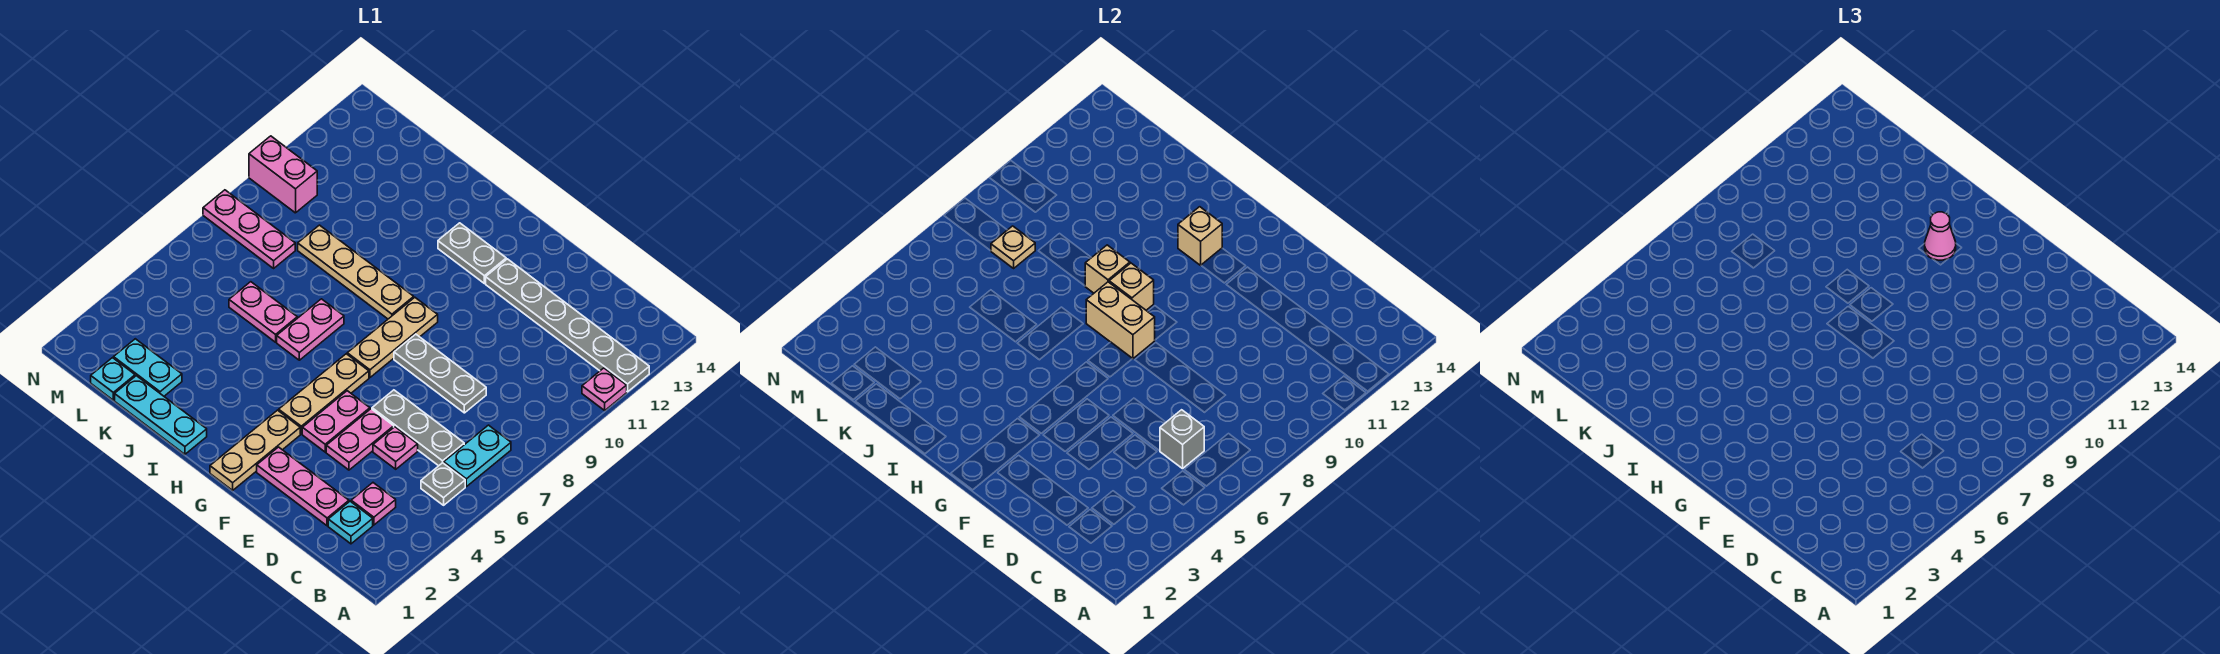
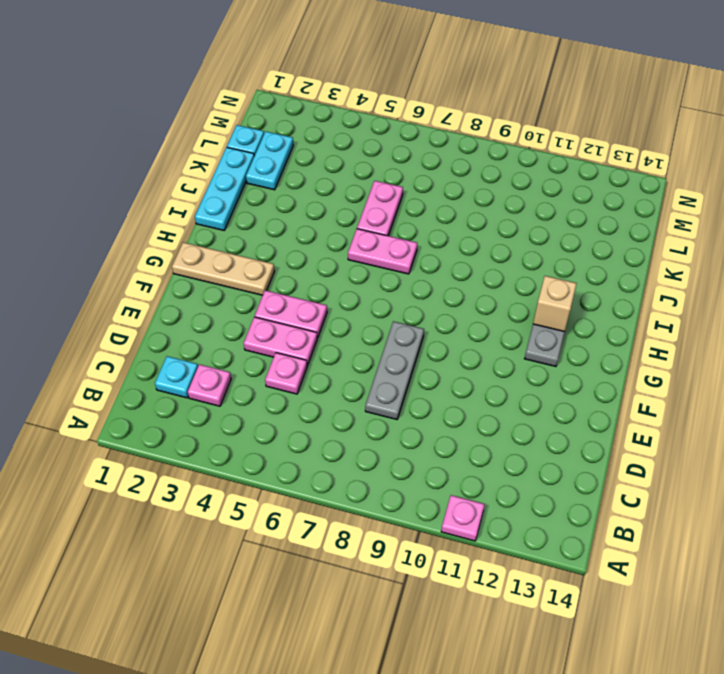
none -> grey plate A12:F12 level 1
none -> grey plate B5 level 1
none -> cyan plate B6:B7 level 1
none -> grey plate C6:E6 level 1

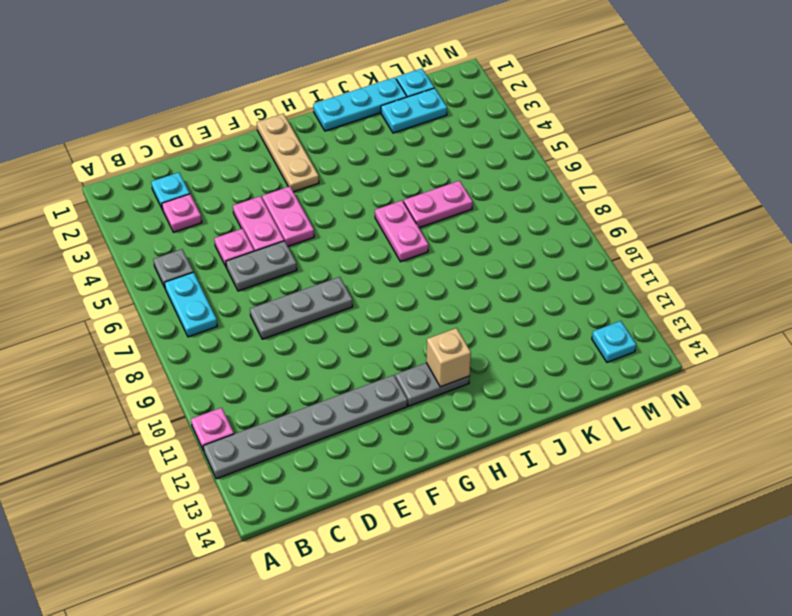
grey plate D6:E6 level 1 -> grey plate C6:E6 level 1
cyan plate M13 level 1 -> none
none -> pink plate D2:F2 level 1
none -> tan plate G4:G6 level 1
none -> tan plate G7:G9 level 1
none -> tan plate H9:K9 level 1

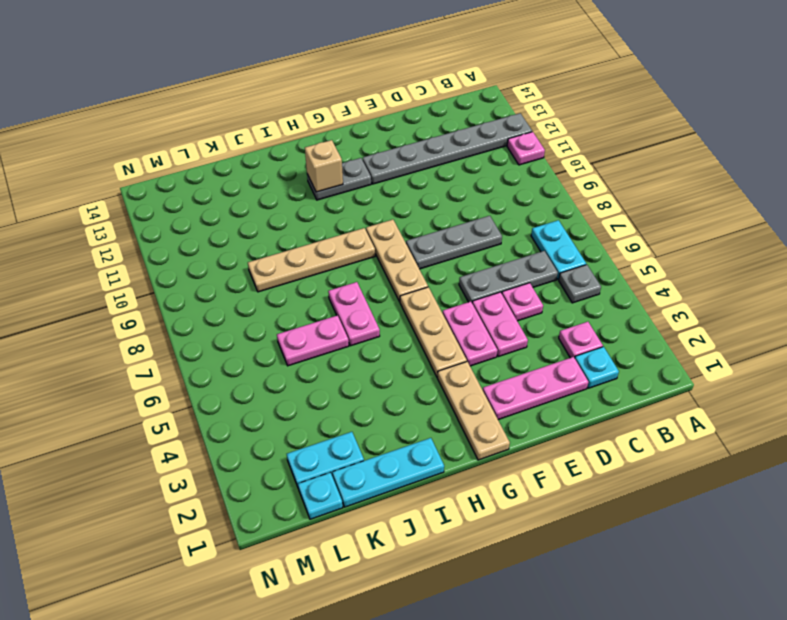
none -> pink plate L8:N8 level 1
none -> pink brick M10:N10 level 1
none -> grey brick C6 level 2
none -> tan brick G8:H8 level 2

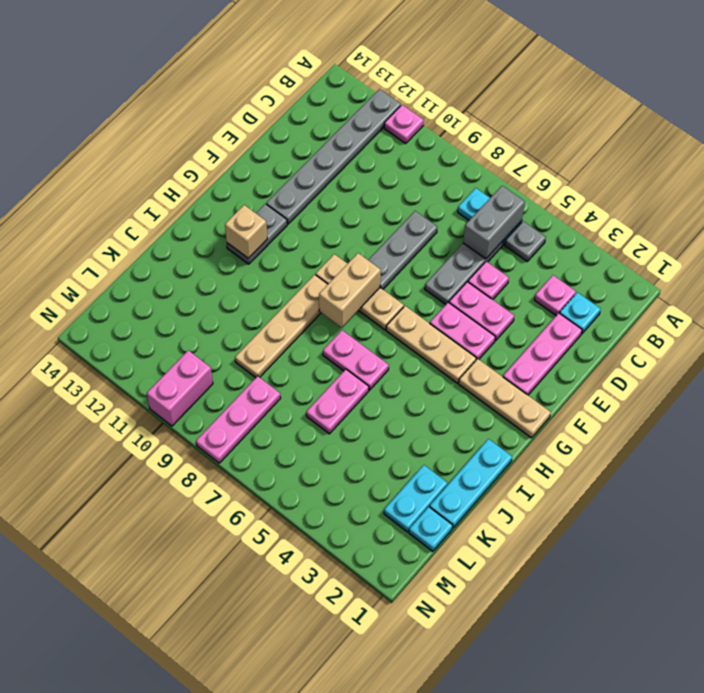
grey brick B6:C6 level 2 -> grey brick C6 level 2
none -> tan brick H9 level 2
none -> tan brick I9 level 2
none -> tan plate L8 level 2
none -> pink cone H12 level 3

